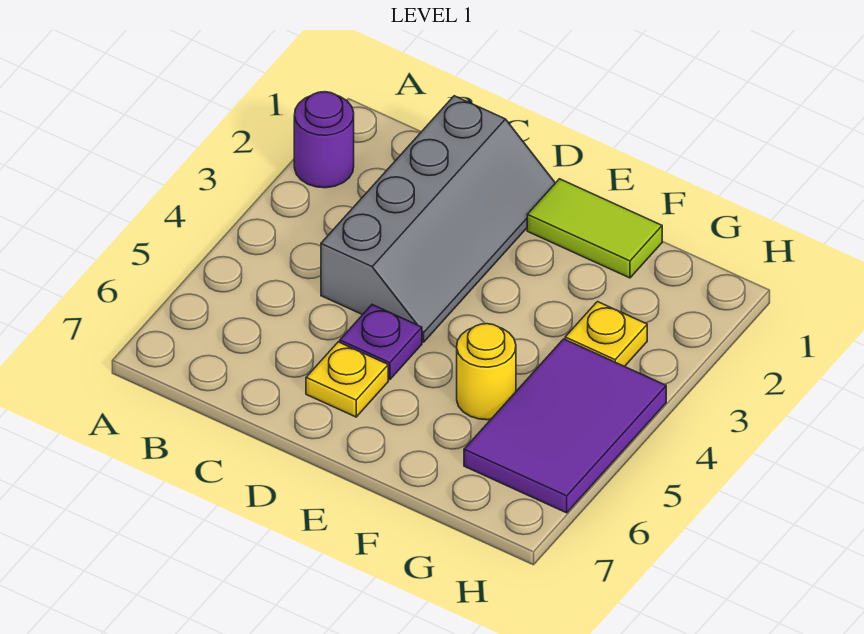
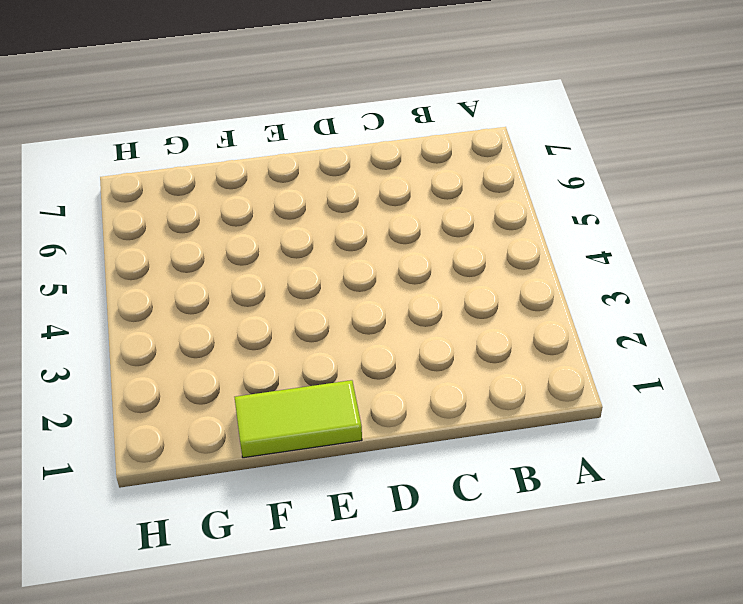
none -> purple round brick A2 level 1
none -> grey slope C1:D4 level 1 top C

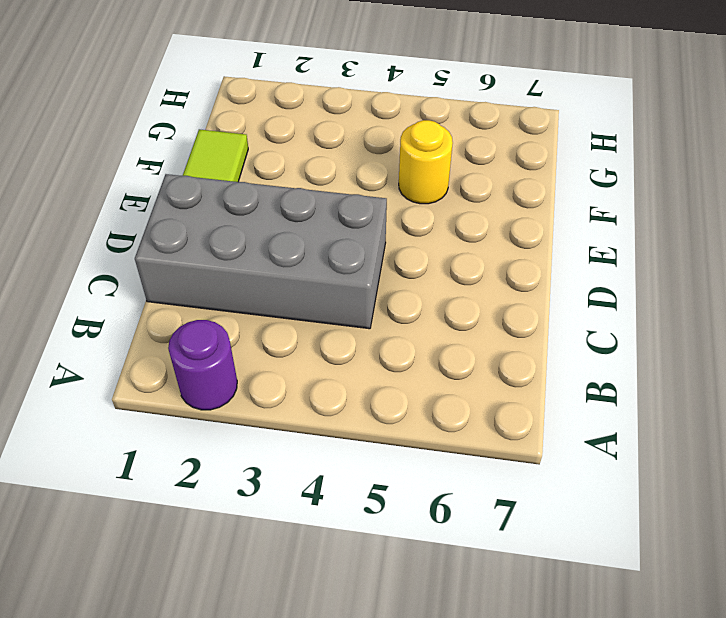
grey brick C1:D4 level 1 -> grey slope C1:D4 level 1 top C
none -> purple plate D5 level 1
none -> yellow plate D6 level 1

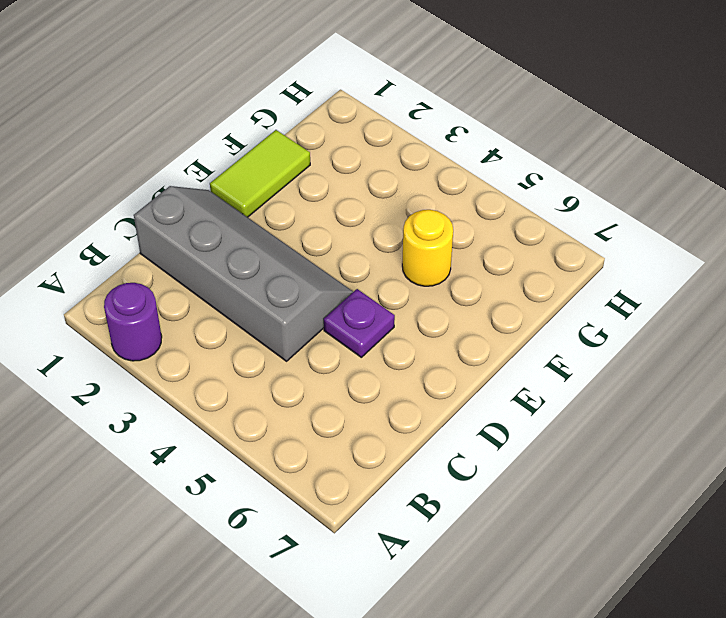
none -> yellow plate D6 level 1
none -> yellow plate G3 level 1

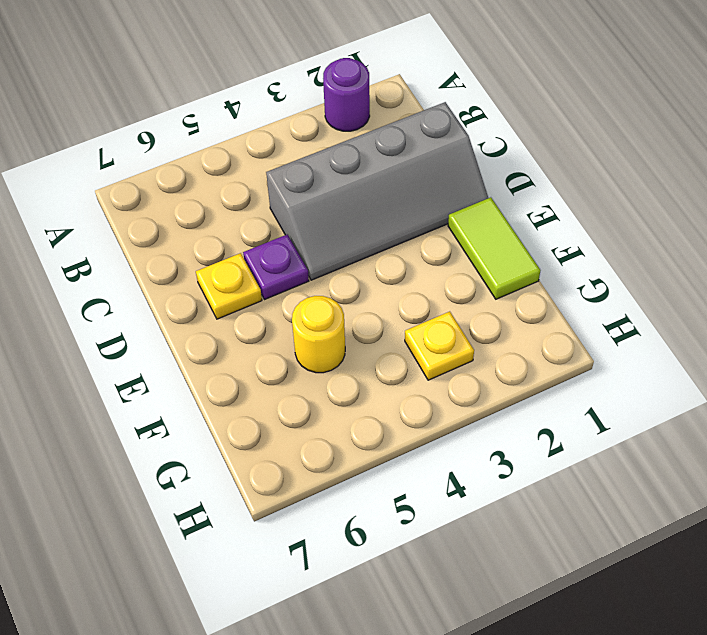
none -> purple tile G4:H6 level 1

